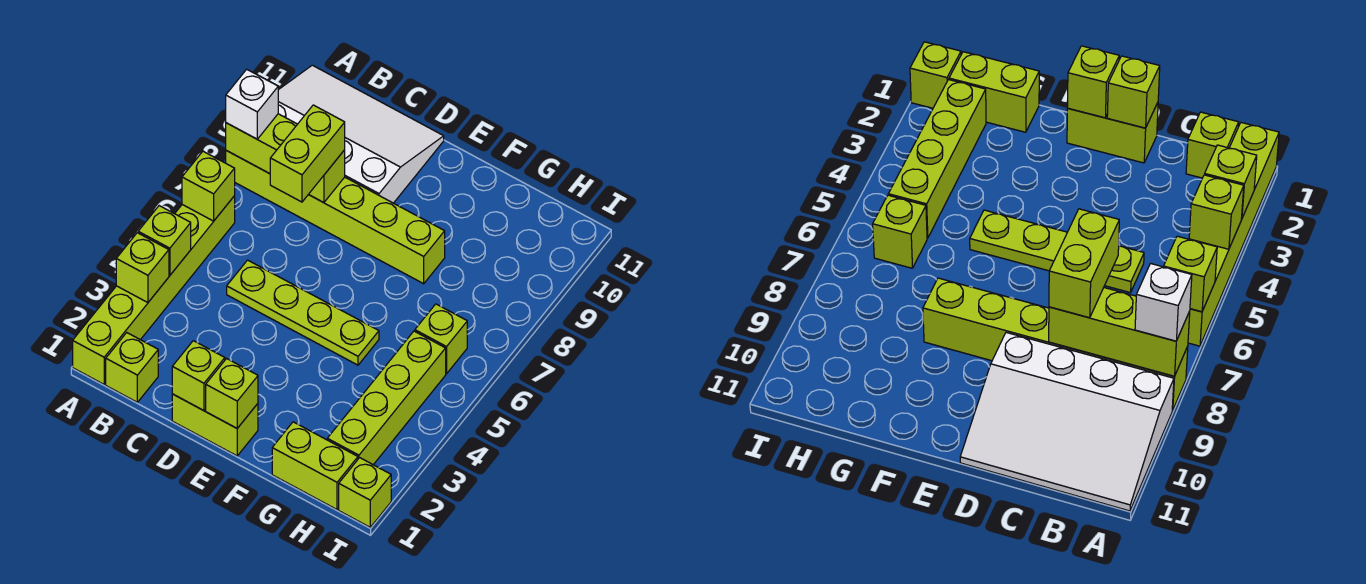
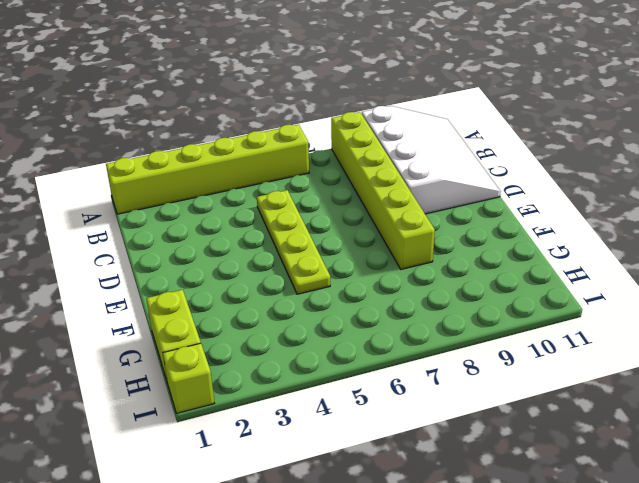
none -> lime brick B1 level 1
none -> lime brick D1:E1 level 1
none -> lime brick H2:H5 level 1

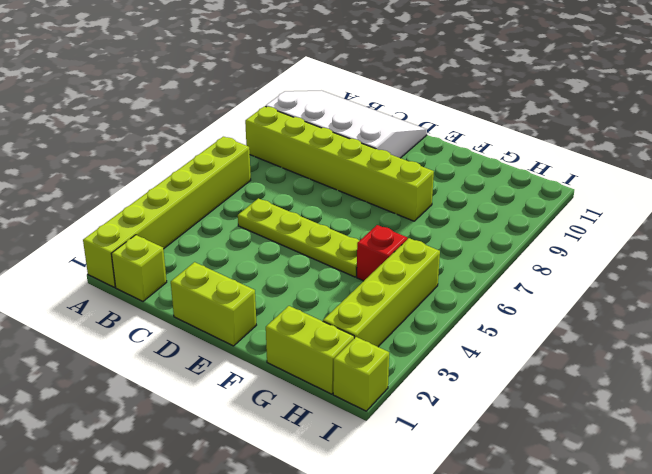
red brick G5 level 1 -> none
none -> lime brick H6 level 1
none -> lime brick A3 level 2
none -> lime brick A4 level 2

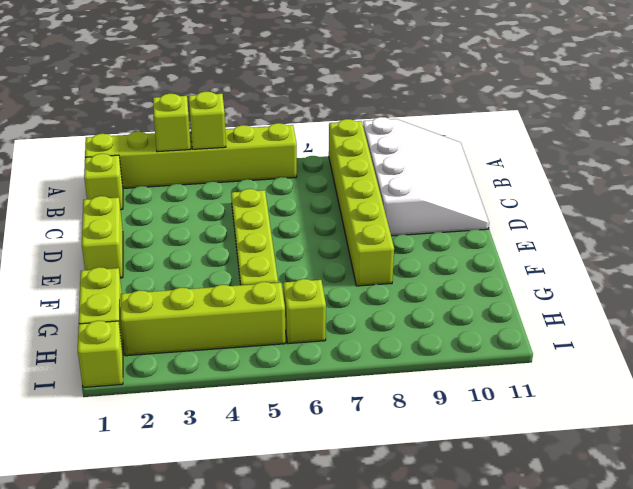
none -> lime brick A6 level 2
none -> lime brick A8:C8 level 2
none -> lime brick D1 level 2

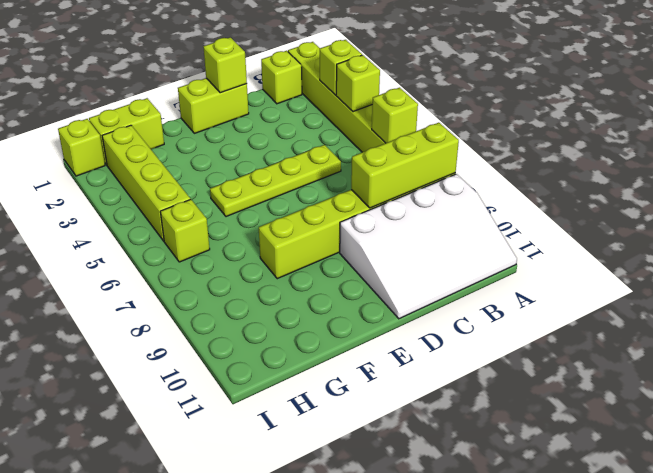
none -> lime brick E1 level 2
none -> white brick A8 level 3
none -> lime brick C7:C8 level 3

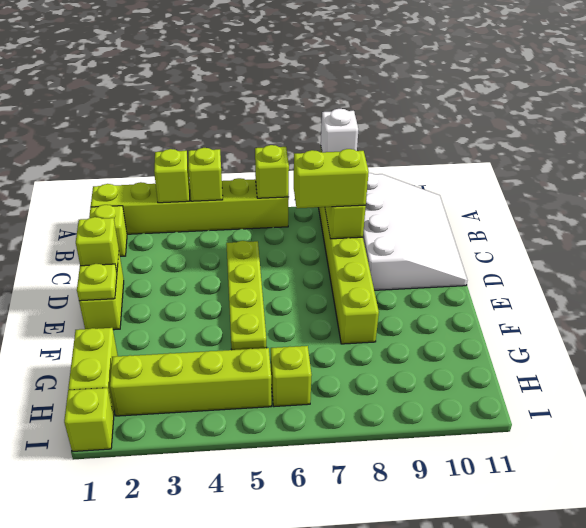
lime plate E1 level 2 -> lime brick E1 level 2

